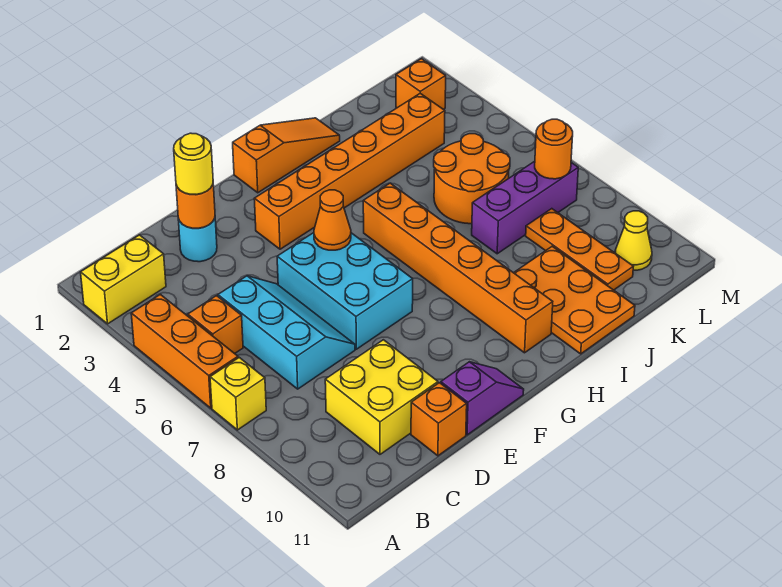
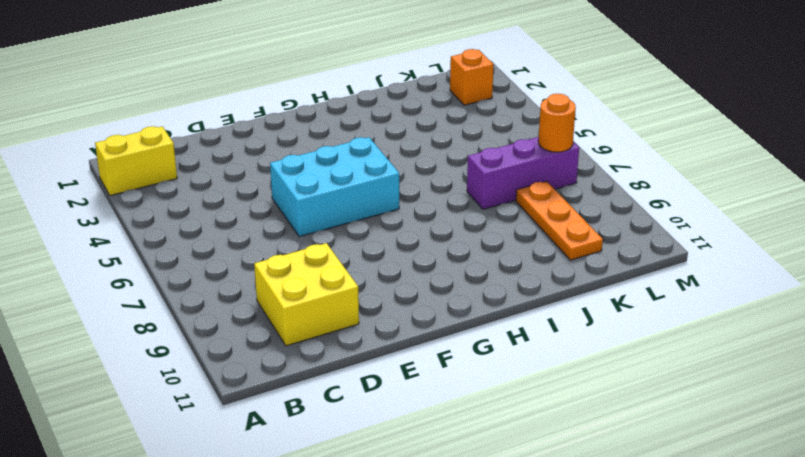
cyan brick E5:G6 level 1 -> cyan brick E5:F7 level 1
none -> orange brick A4:A6 level 1
none -> yellow brick A7 level 1
none -> orange brick B5 level 1

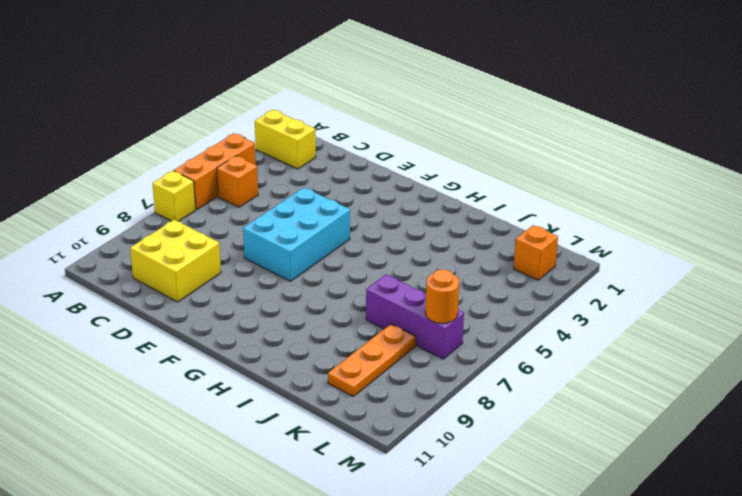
none -> cyan slope C5:D7 level 1 top C
none -> cyan round brick D2 level 1
none -> orange brick D11 level 1

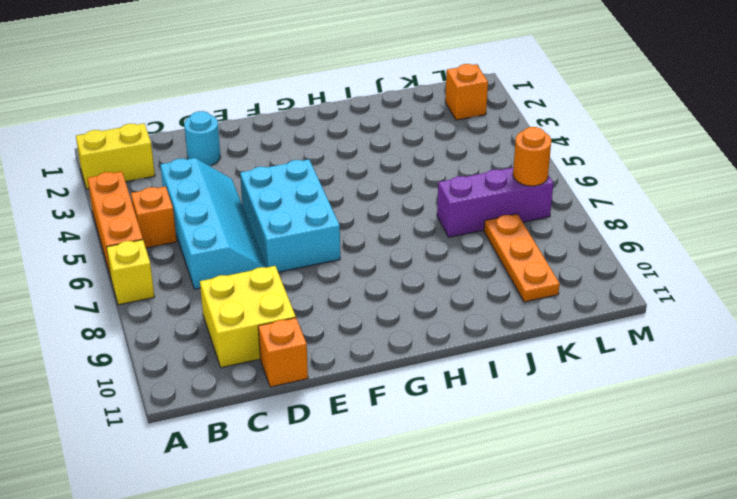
cyan slope C4:D7 level 1 top C -> cyan slope C5:D7 level 1 top C
none -> purple slope E11:F11 level 1 top E
none -> orange brick F3:K3 level 1
none -> orange slope G1:I1 level 1 top G

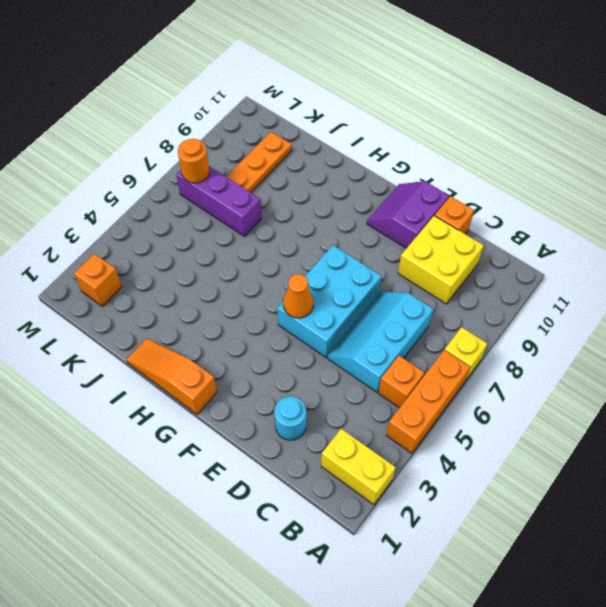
purple slope E10:F11 level 1 top E -> purple slope E11:F11 level 1 top E
none -> orange brick F3:K3 level 1
none -> orange brick H5:H10 level 1
none -> orange plate I9:J11 level 1

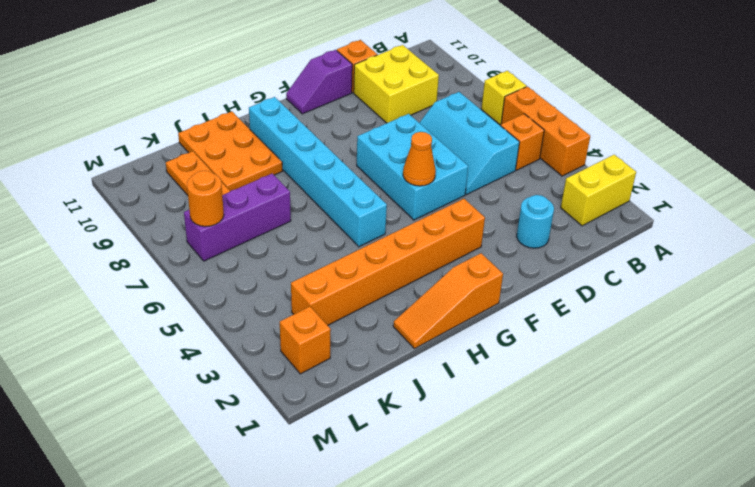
cyan brick H5:H10 level 1 -> orange brick H5:H10 level 1
none -> orange round brick J5:K6 level 1
none -> yellow cone L10 level 1
none -> orange round brick D2 level 2

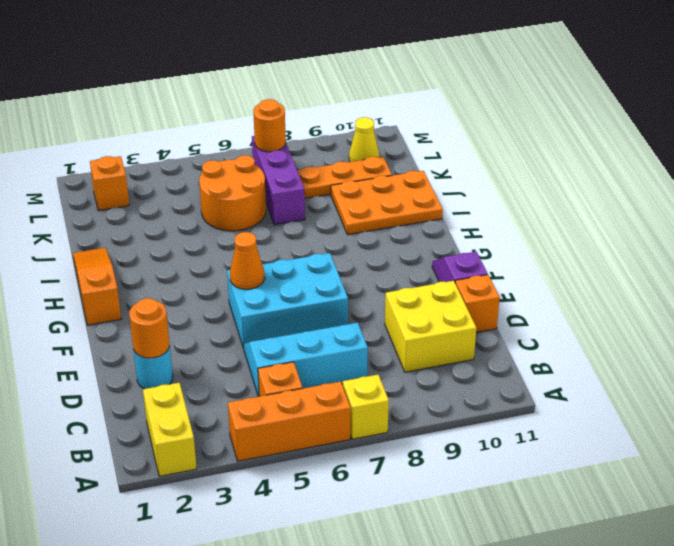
none -> orange brick F3:K3 level 1
none -> orange brick H5:H10 level 1
none -> yellow round brick D2 level 3

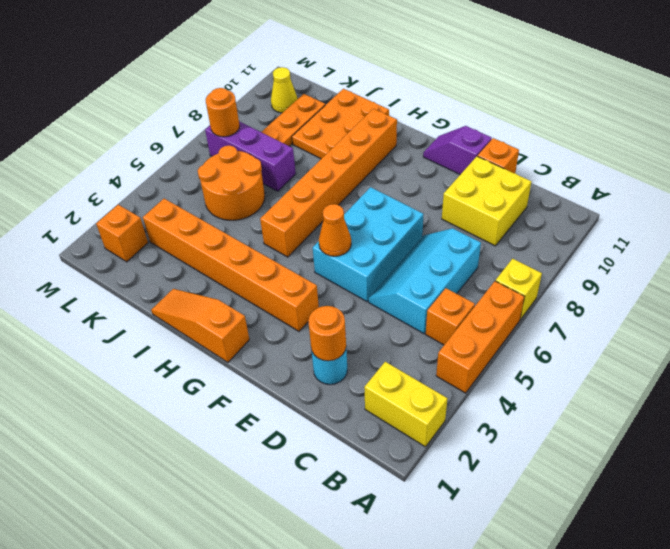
none -> yellow round brick D2 level 3

